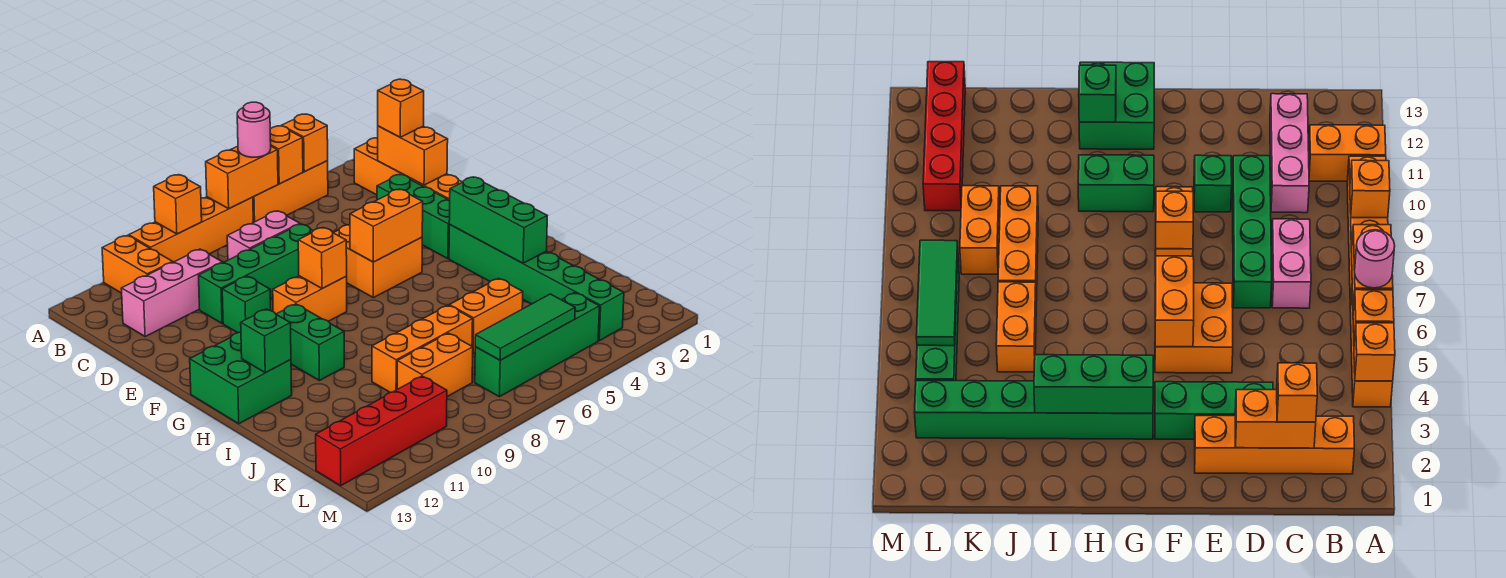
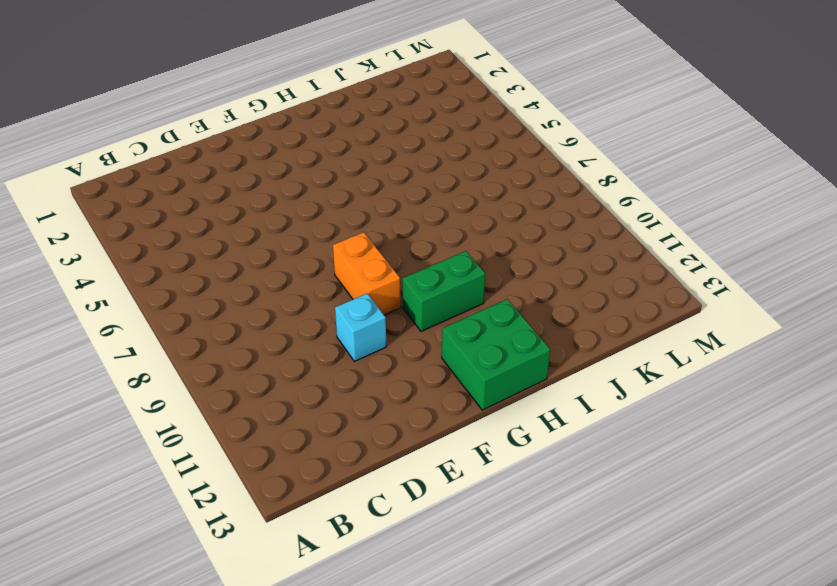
cyan brick E10 level 1 -> green brick E10 level 1
none -> orange brick A4:A6 level 1
none -> orange brick A7:A10 level 1
none -> orange brick A11:B11 level 1
none -> orange brick B2:E2 level 1

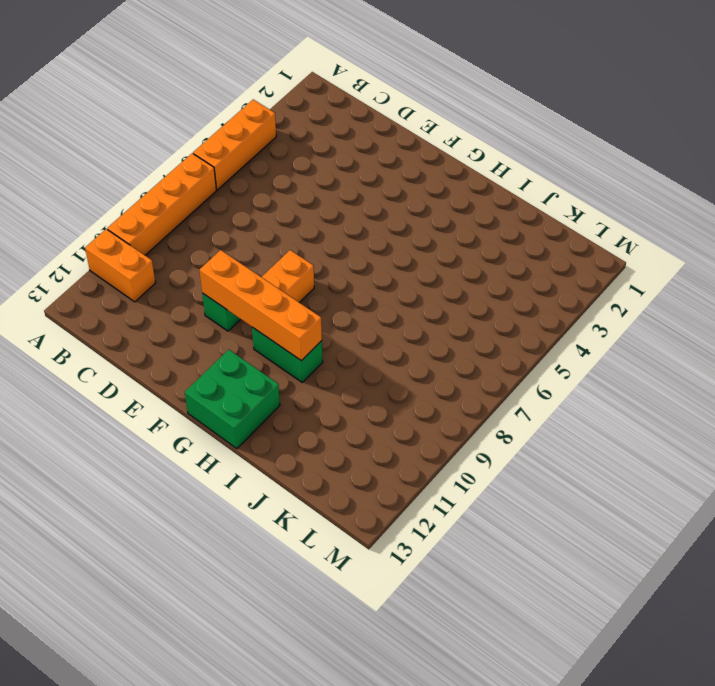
orange brick E10:H10 level 2 -> orange brick B2:E2 level 1
none -> pink brick C7:C8 level 1
none -> pink brick C10:C12 level 1
none -> green brick D3:F3 level 1
none -> green brick D7:D10 level 1

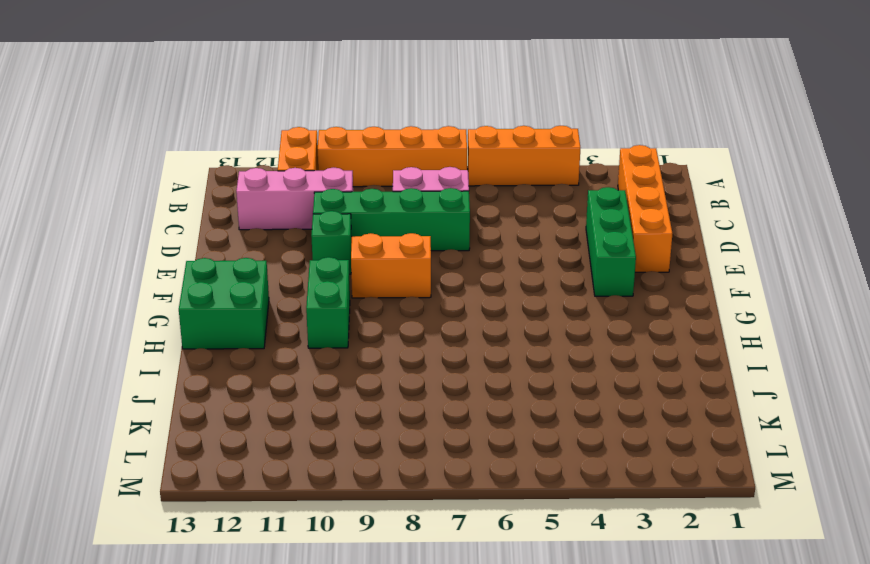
none -> orange brick E5:F6 level 1
none -> green brick G3:L3 level 1
none -> orange brick J5:J6 level 1
none -> orange brick J7:J9 level 1

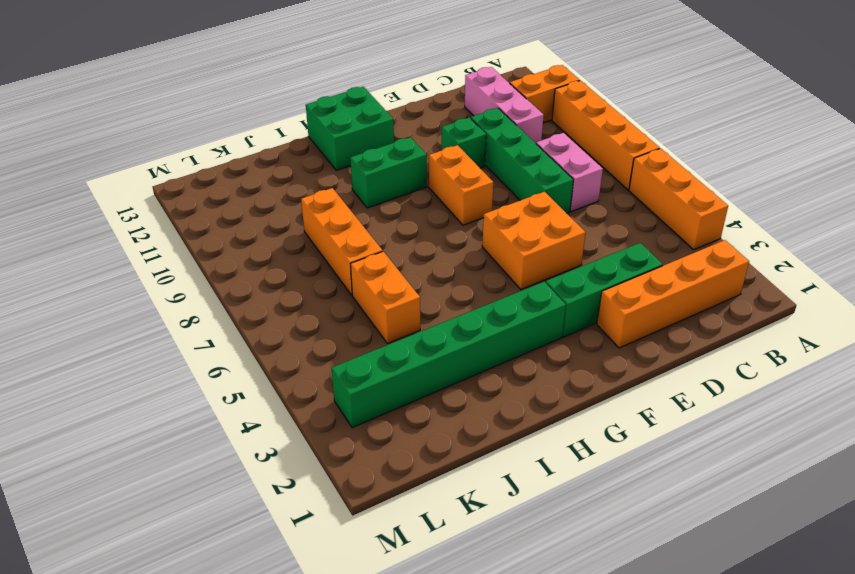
none -> orange brick K8:K9 level 1
none -> green brick L4:L7 level 1
none -> red brick L10:L13 level 1
none -> orange brick A4 level 2

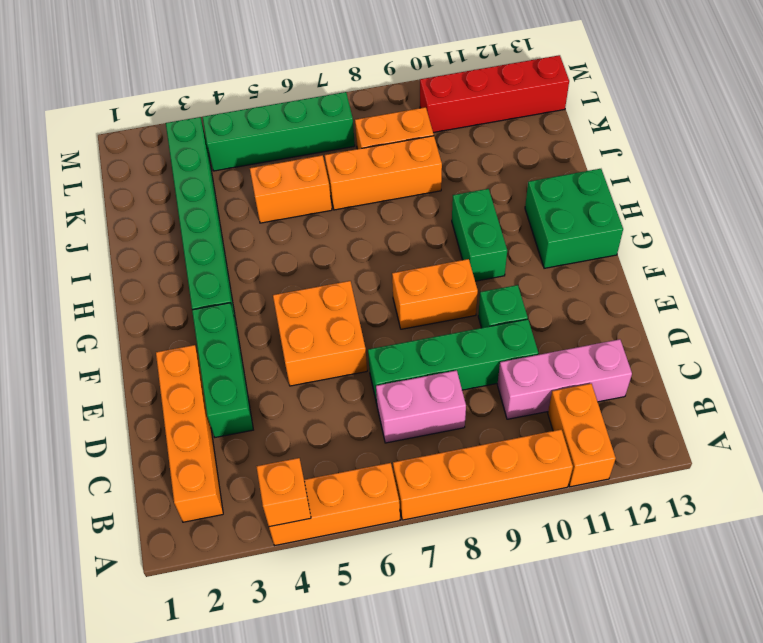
none -> orange brick A5 level 2
none -> orange brick A6:A7 level 2
none -> orange brick A9 level 2
none -> orange brick C2:D2 level 2

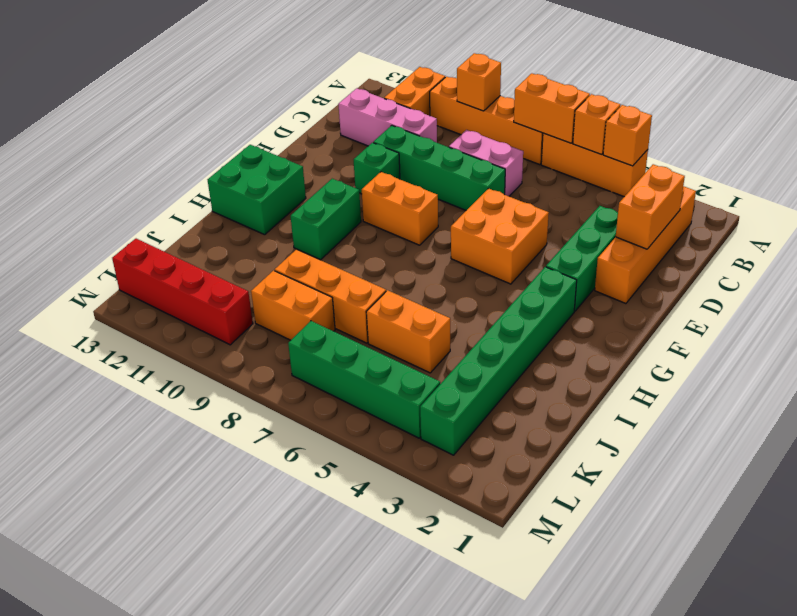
none -> orange brick F5:F6 level 2
none -> orange brick F8 level 2
none -> green brick G3:I3 level 2
none -> green brick H12 level 2

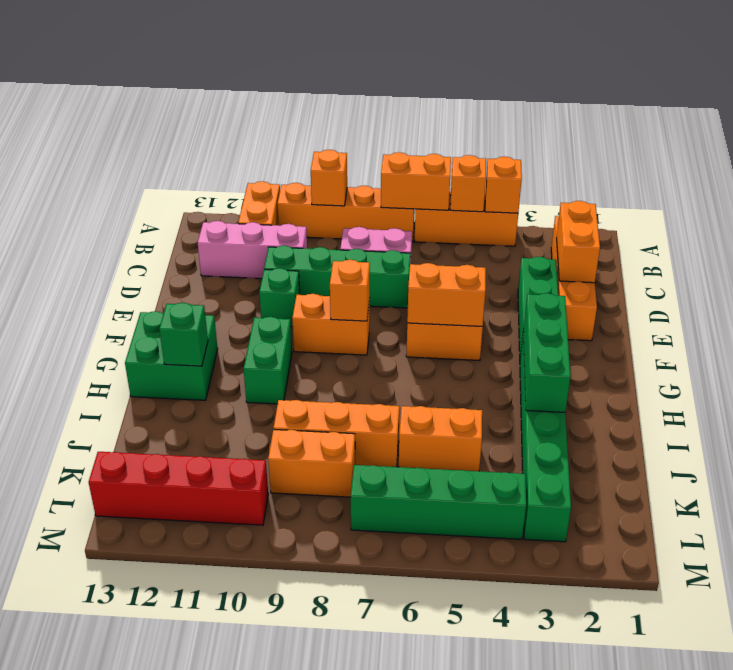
none -> green tile L5:L7 level 2
none -> pink round brick A6 level 3
none -> orange brick C2 level 3

